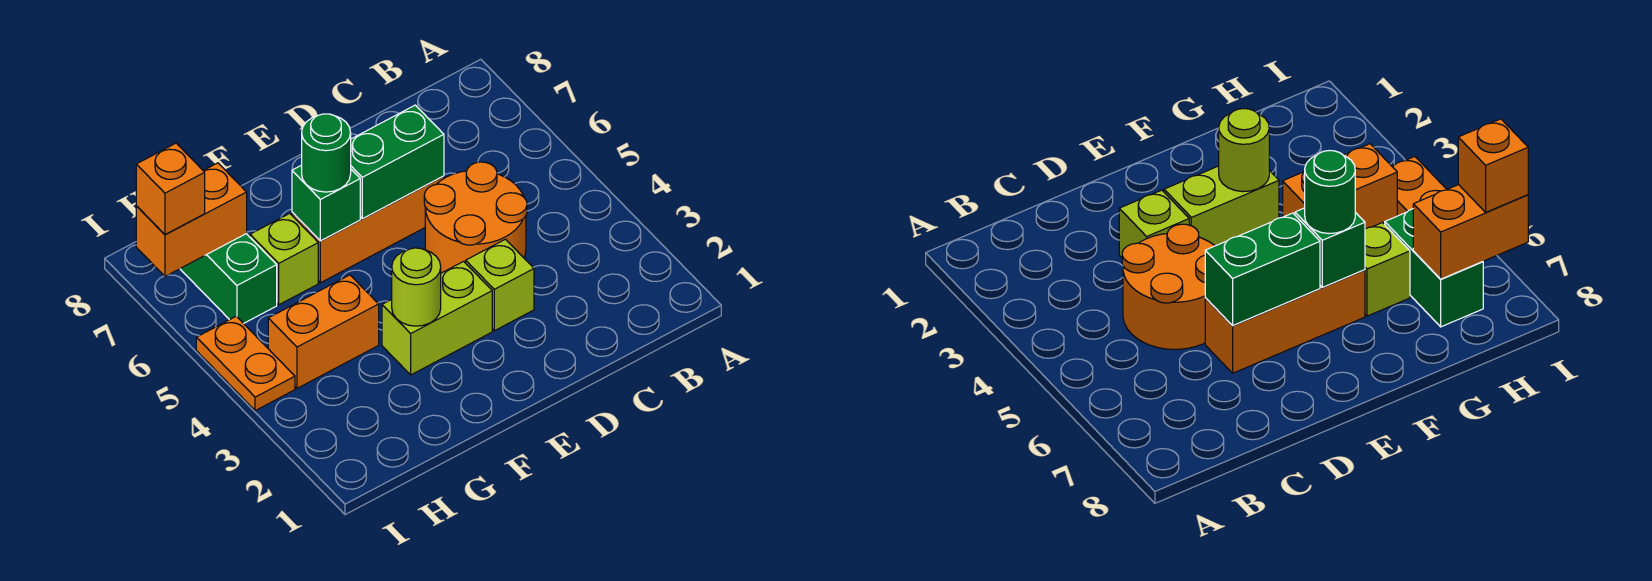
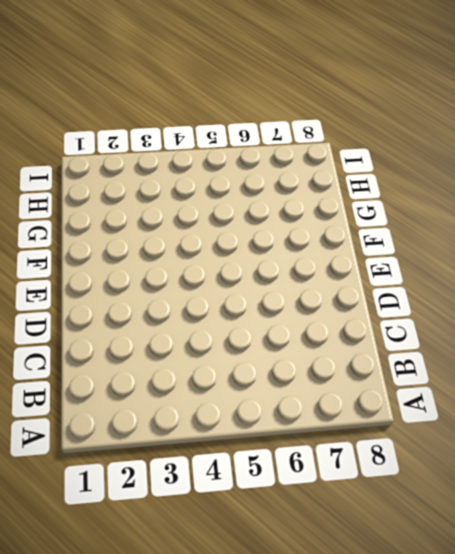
none -> orange round brick C4:D5 level 1
none -> lime brick D3 level 1
none -> orange brick D6:F6 level 1

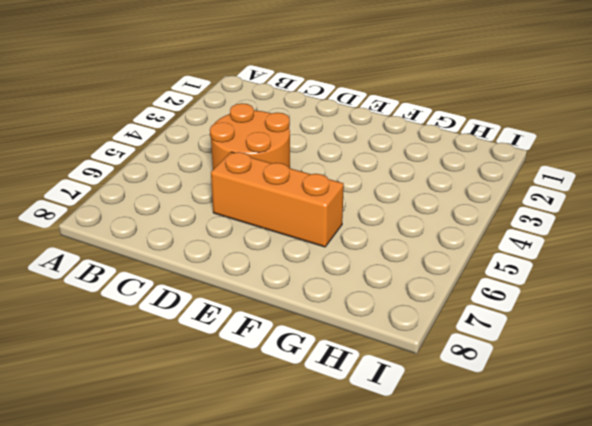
none -> lime brick D3 level 1
none -> lime brick E3:F3 level 1
none -> orange brick G4:H4 level 1

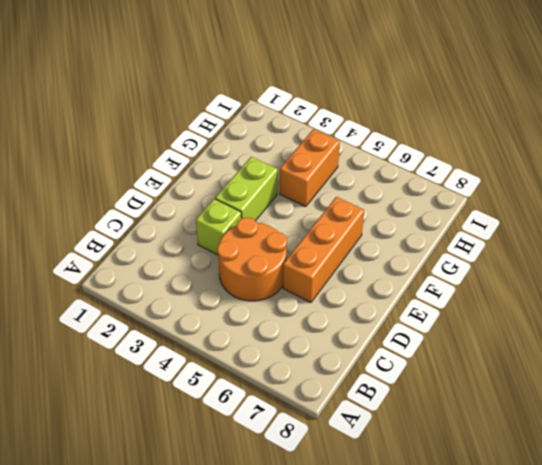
none -> lime brick G6 level 1
none -> green brick H6:H7 level 1
none -> orange plate I4:I5 level 1

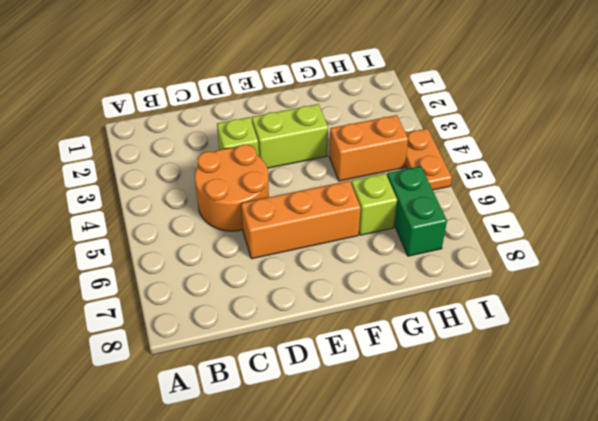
none -> green brick D6:E6 level 2
none -> lime round brick F3 level 2
none -> green brick F6 level 2

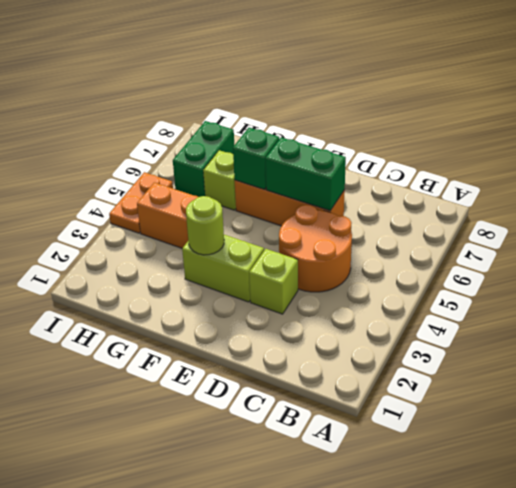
none -> orange brick H7:I7 level 2
none -> green round brick F6 level 3
none -> orange brick I7 level 3

